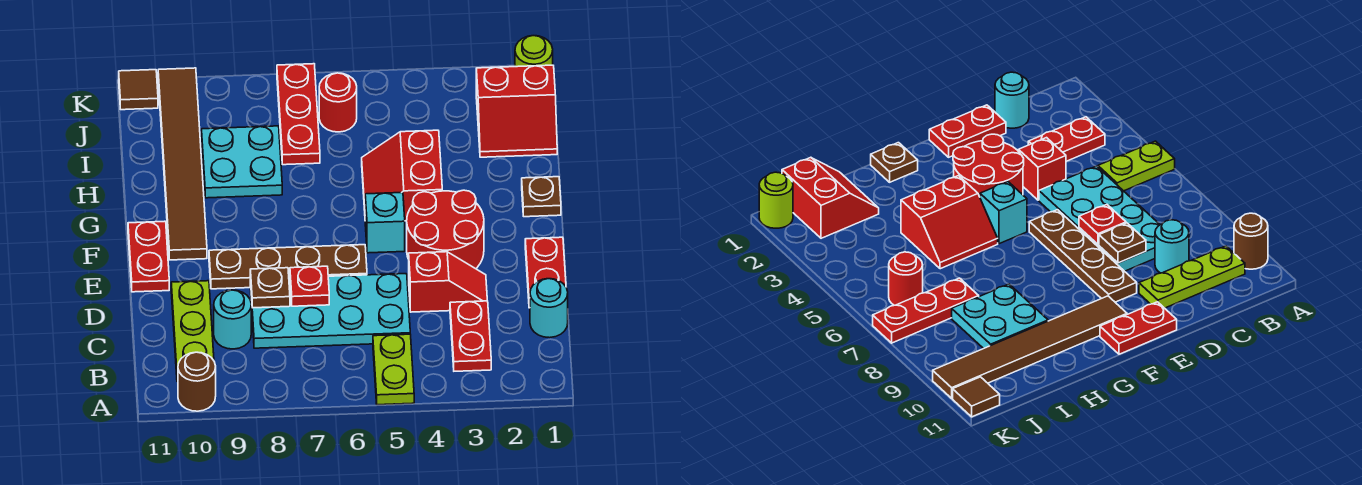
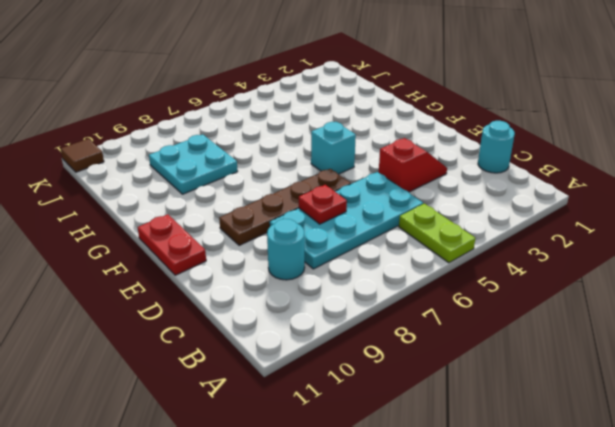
none -> brown round brick A10 level 1
none -> red plate B3:C3 level 1
none -> lime plate B10:D10 level 1

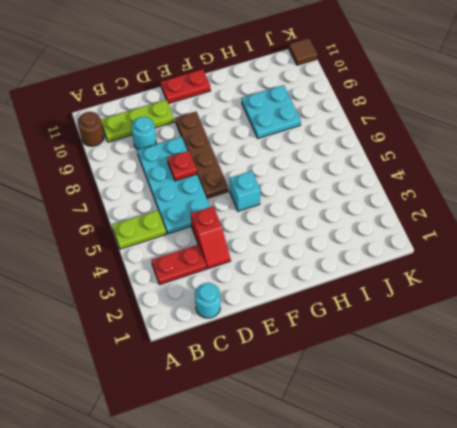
none -> red plate D1:E1 level 1
none -> red round brick E3:F4 level 1
none -> brown tile F10:K10 level 1

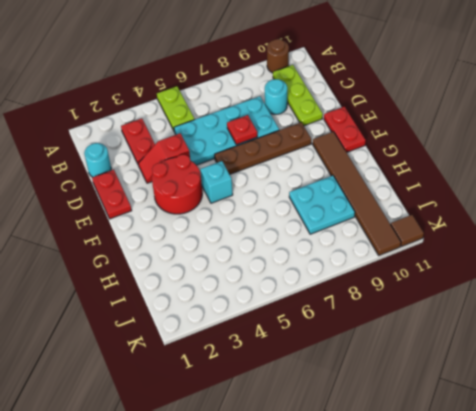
none -> brown plate G1 level 1
none -> red slope G4:H5 level 1 top 4
none -> red slope I1:J2 level 1 top J

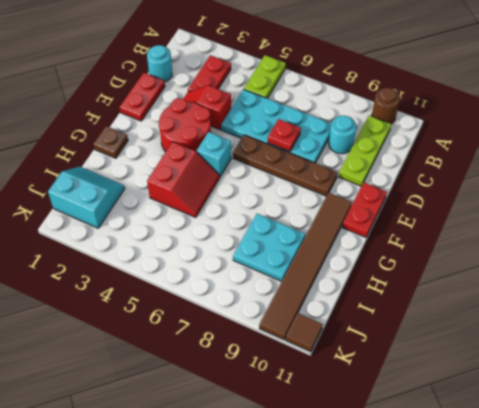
cyan slope I1:J2 level 1 top J -> red slope I1:J2 level 1 top J
none -> red plate I7:K7 level 1
none -> red round brick J6 level 1
none -> lime round brick K1 level 1

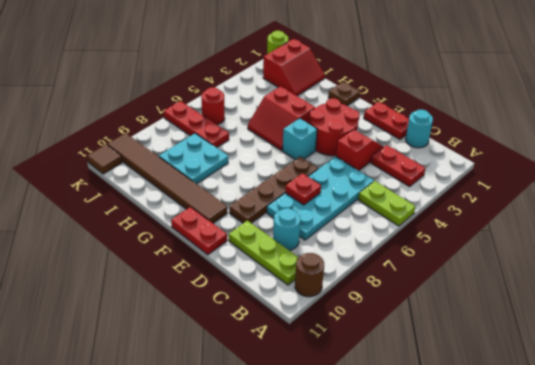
none -> brown plate D8 level 2

